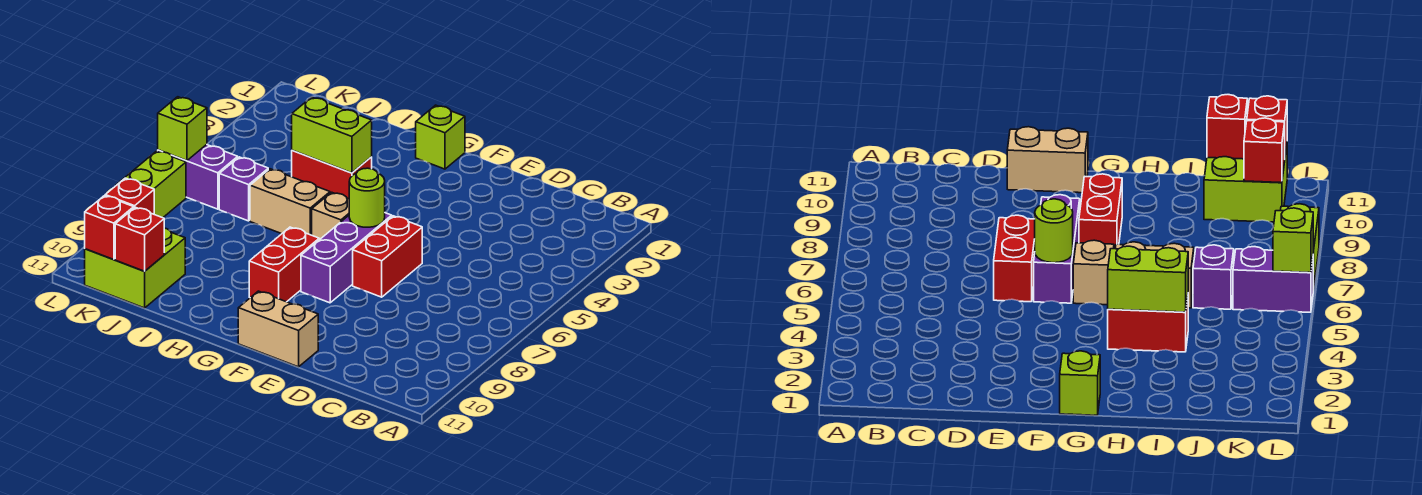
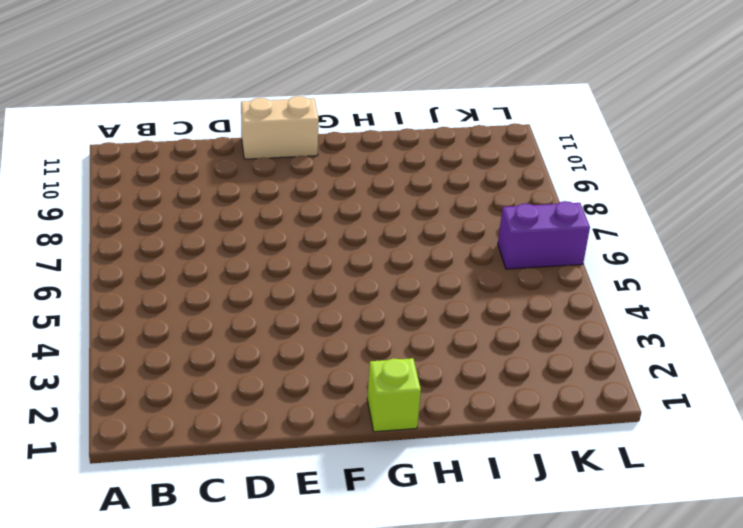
none -> red brick E6:E7 level 1
none -> purple brick F6:F8 level 1
none -> tan brick G6 level 1

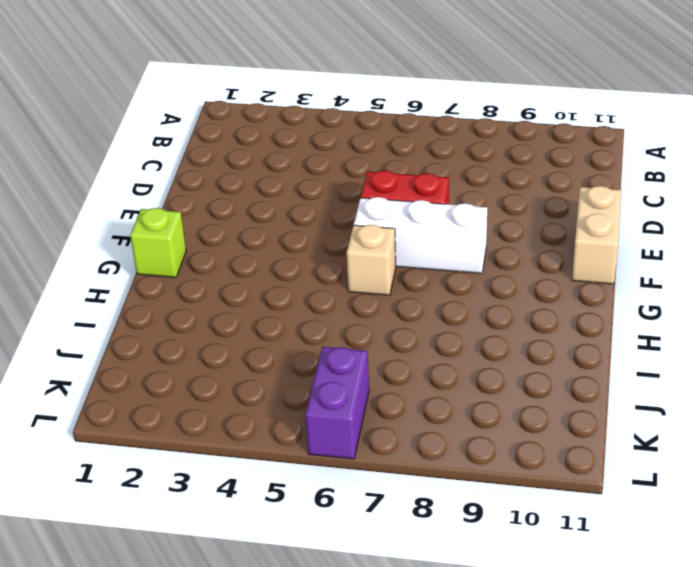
white brick F6:F8 level 1 -> purple brick F6:F8 level 1
none -> red brick G8:G9 level 1
none -> red brick H4:I4 level 1
none -> tan brick H6:I6 level 1

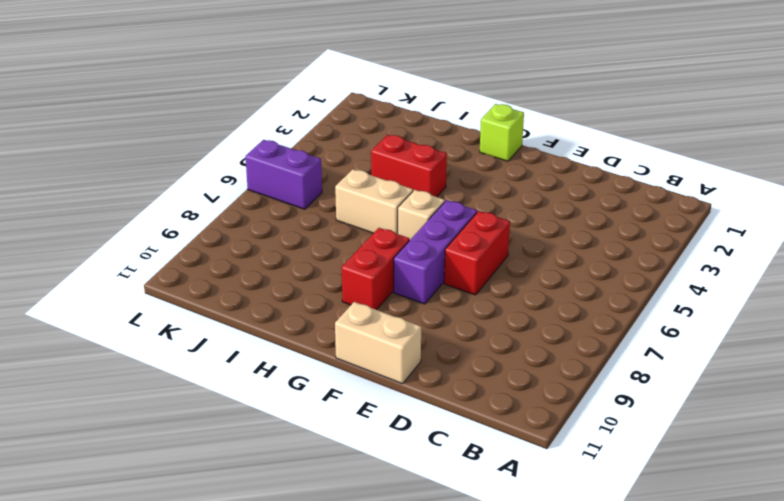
none -> purple brick J6 level 1
none -> lime brick J10:K11 level 1
none -> lime brick L7:L8 level 1

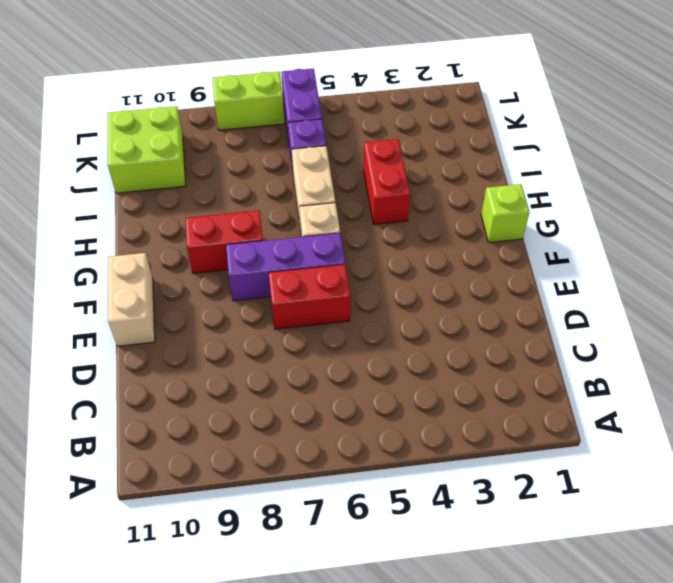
none -> lime round brick F6 level 2
none -> lime brick H4:I4 level 2
none -> red brick J11 level 2

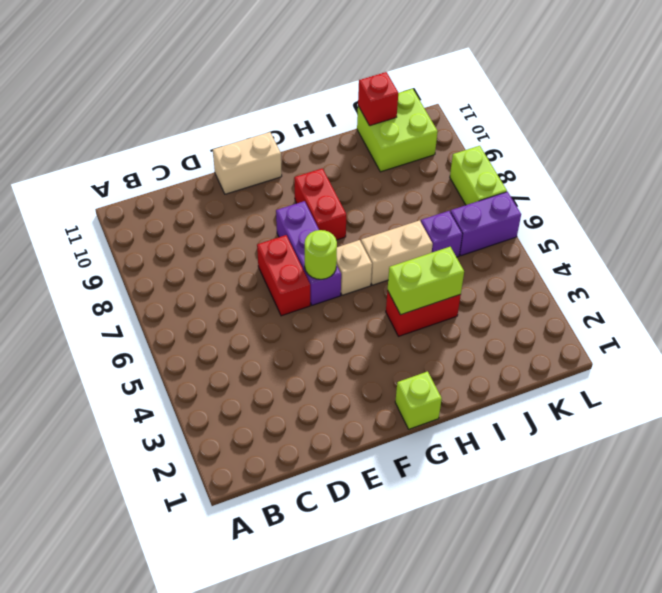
none -> red brick K10 level 2
none -> red brick K11 level 2
none -> lime brick L6 level 2

